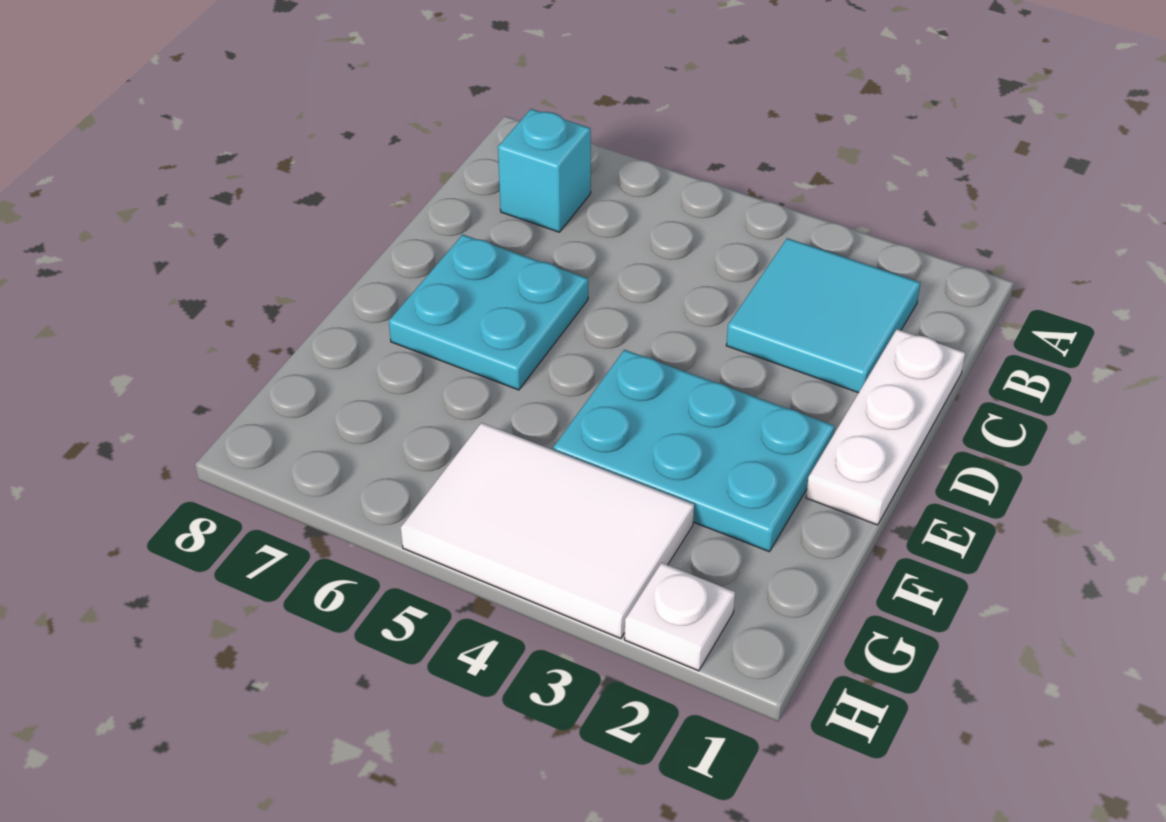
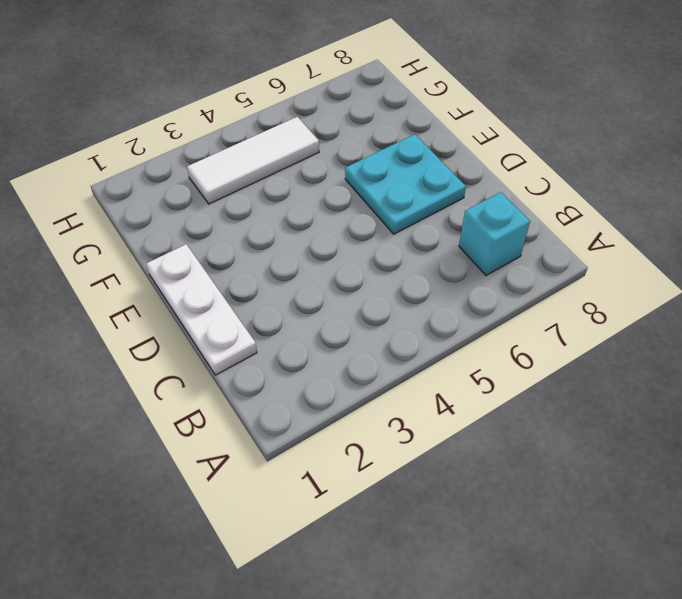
white tile G3:G5 level 1 -> white tile G3:H5 level 1
none -> cyan tile B2:C3 level 1
none -> cyan plate E2:F4 level 1

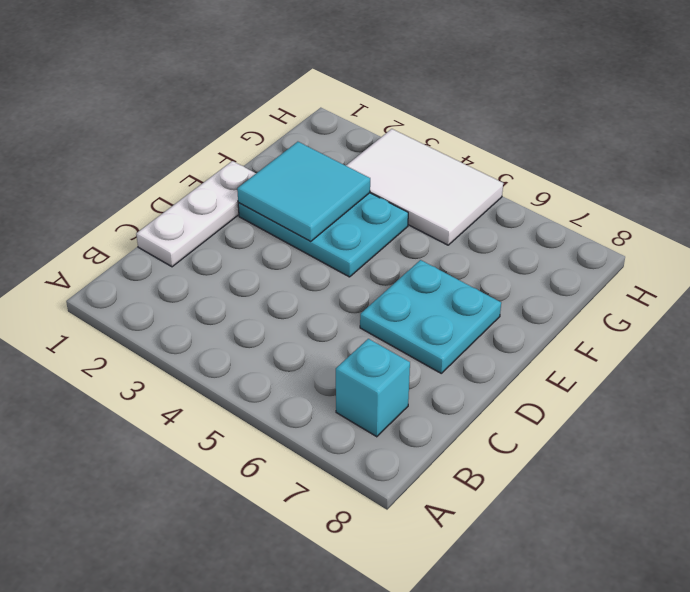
cyan tile E2:F3 level 2 -> cyan tile B2:C3 level 1
none -> white plate H2 level 1

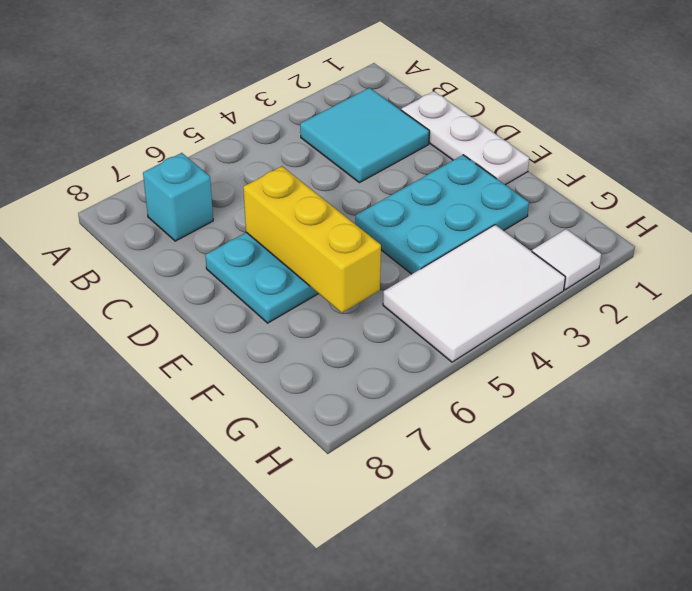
yellow brick D6:F6 level 2 -> none
white tile H2 level 1 -> white plate H2 level 1

